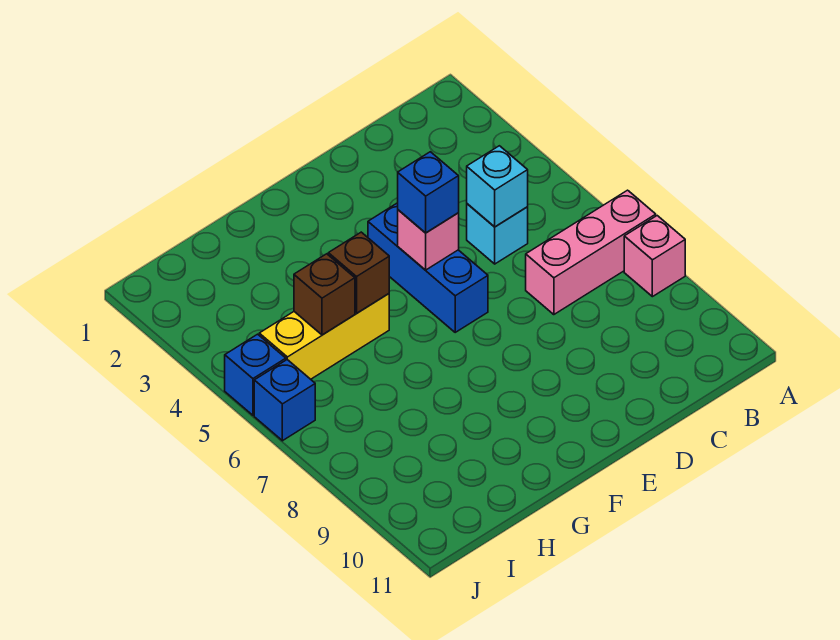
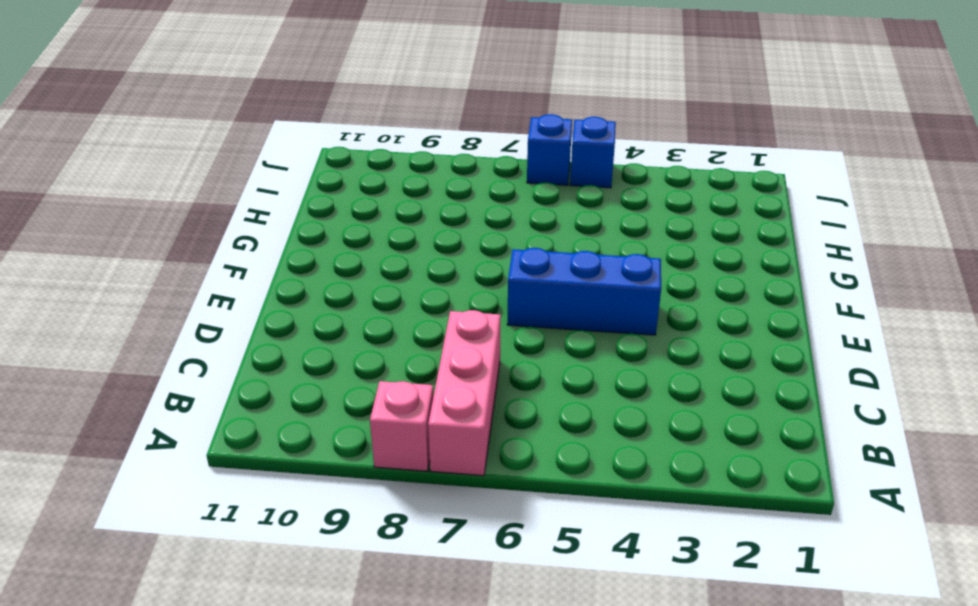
none -> cyan brick C5 level 1
none -> yellow brick G5:I5 level 1
none -> cyan brick C5 level 2

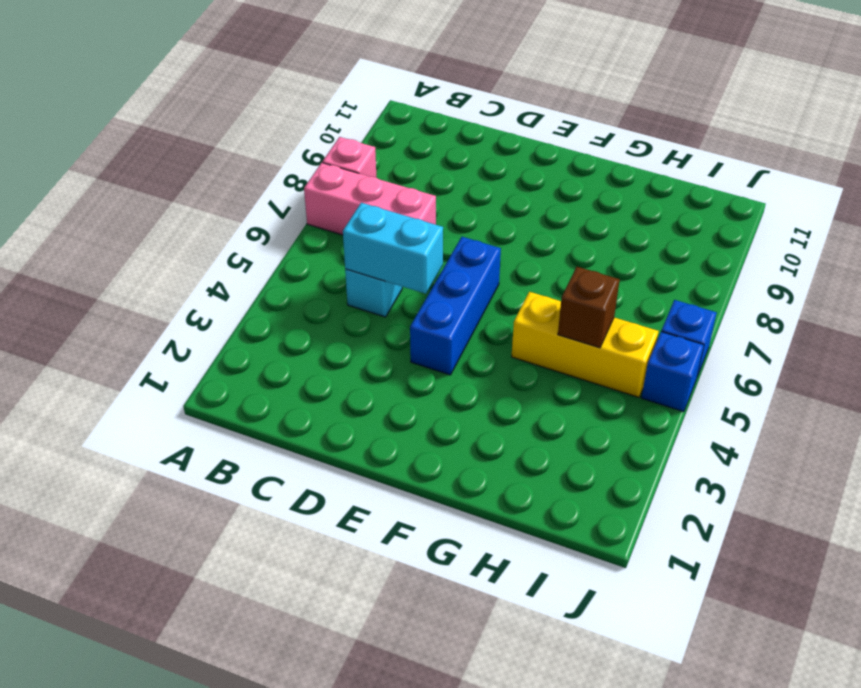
cyan brick C5:D5 level 2 -> cyan brick C5 level 2
none -> pink brick E5 level 2
none -> brown brick G5 level 2
none -> blue brick E5 level 3

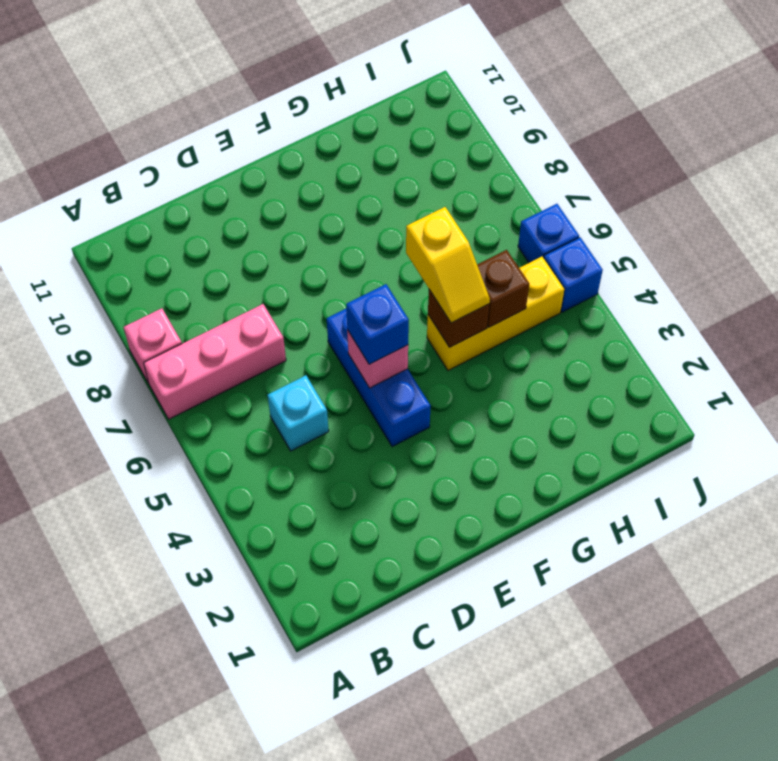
yellow slope G5:G6 level 3 top 6 -> none
none -> cyan brick C5 level 2

